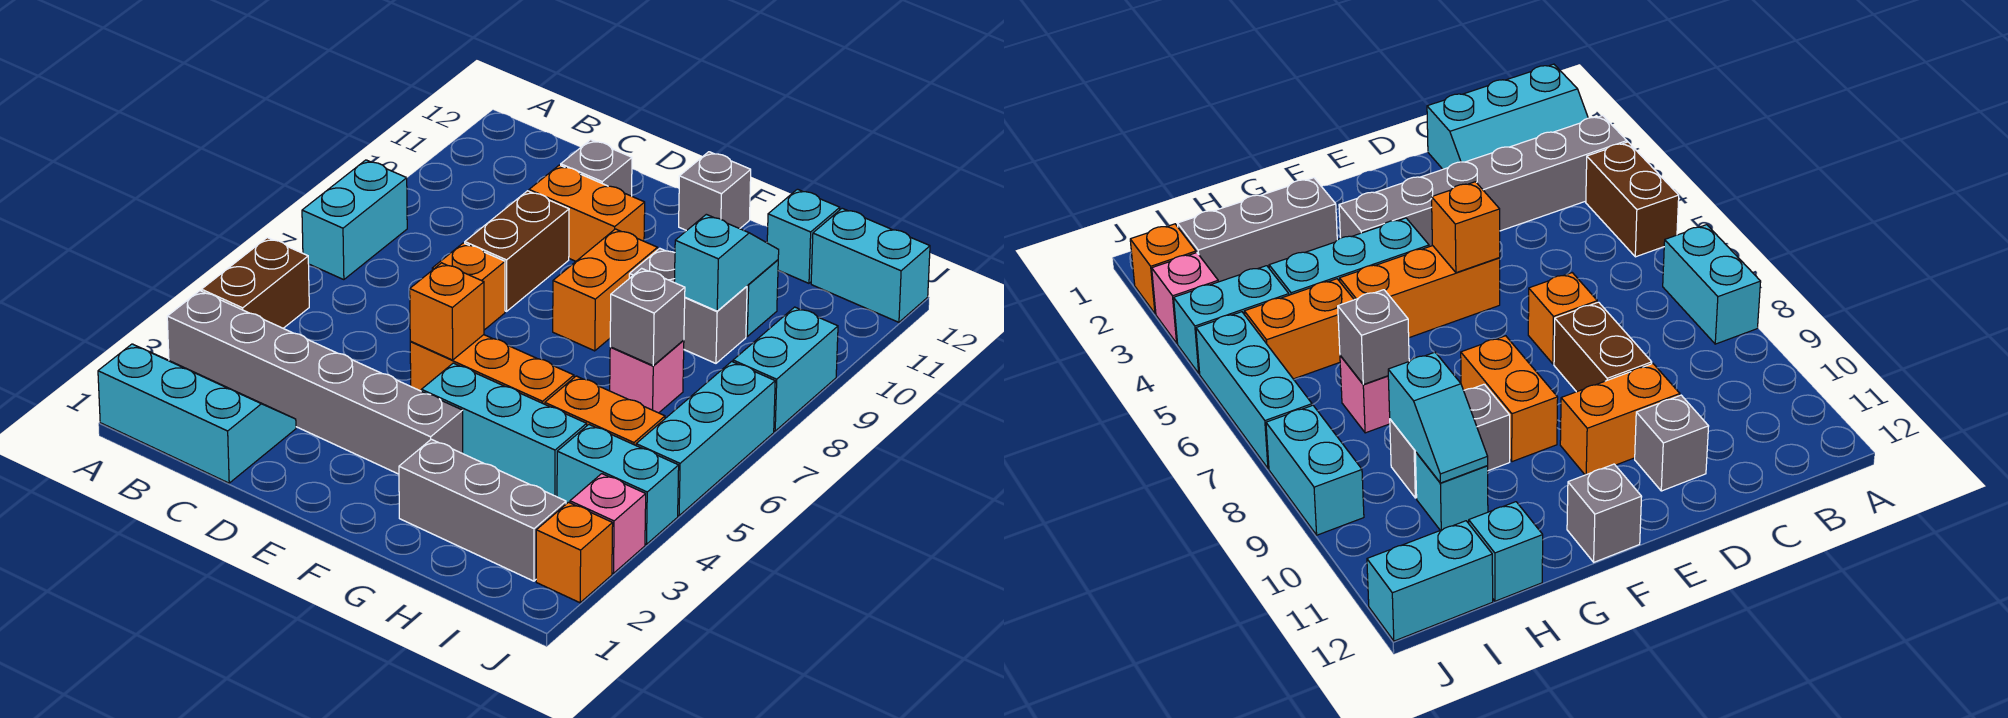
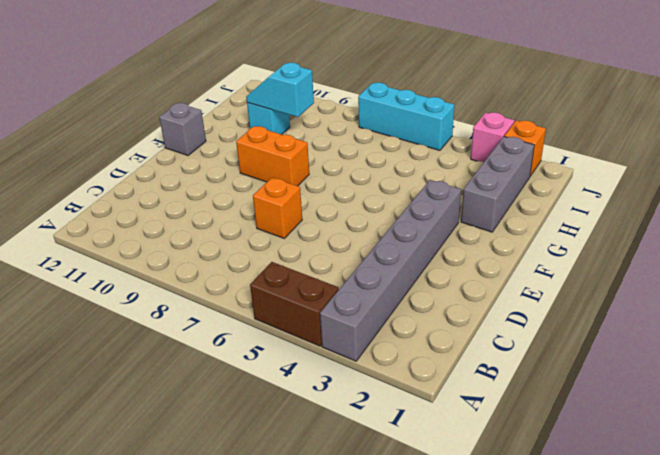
none -> cyan slope A1:C2 level 1 top 1
none -> cyan brick A7:A8 level 1
none -> brown brick D8:D9 level 1

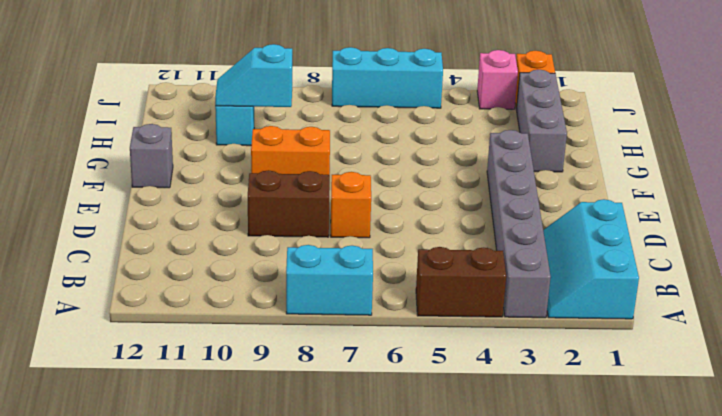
none -> orange brick D10:E10 level 1
none -> grey brick D11 level 1
none -> orange brick E5:G5 level 1

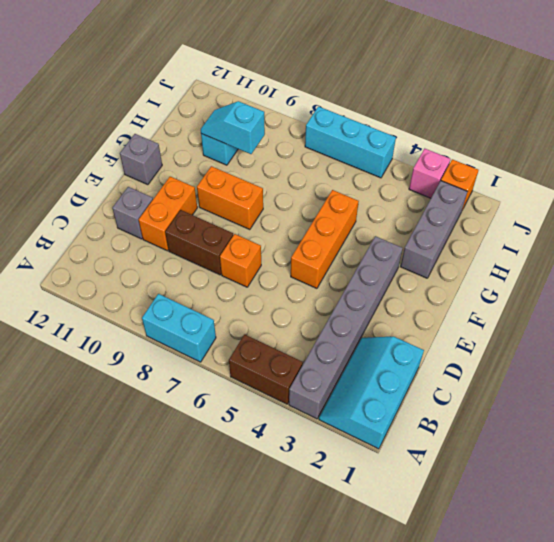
none -> cyan brick F4:H4 level 1
none -> grey brick G9:H9 level 1
none -> orange brick H5:I5 level 1

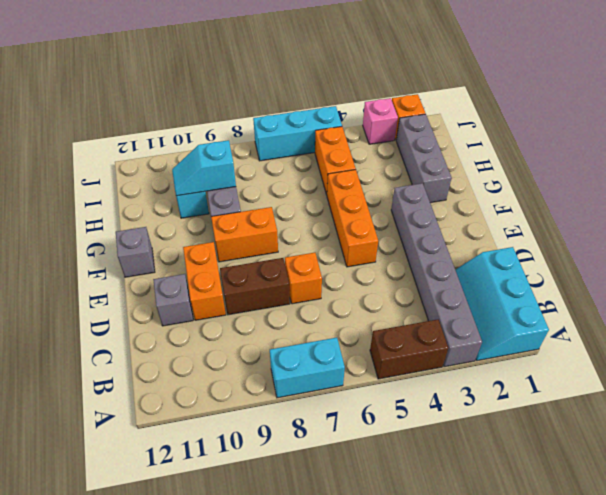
none -> cyan brick F4:H4 level 1
none -> pink brick H7 level 1
none -> cyan brick H12 level 1

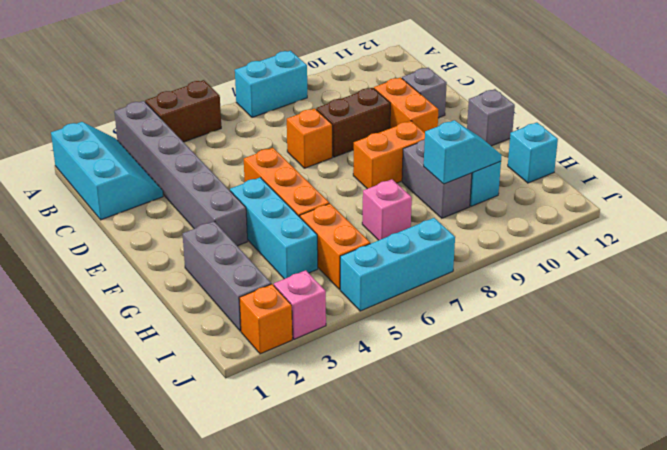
none -> cyan brick I4:J4 level 1
none -> cyan brick I12:J12 level 1
none -> cyan brick J8:J9 level 1

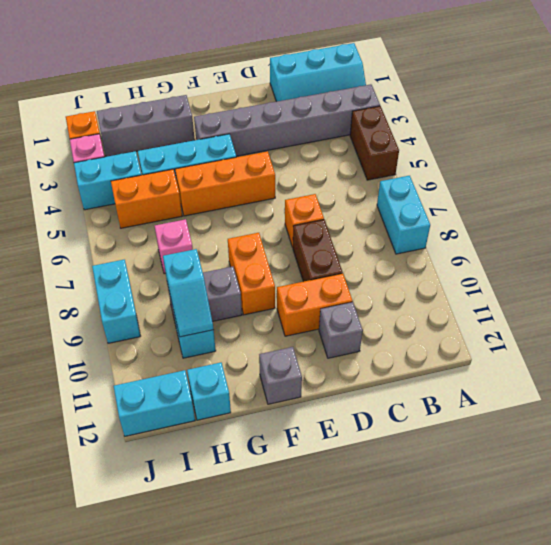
none -> cyan brick J5:J7 level 1
none -> orange brick E5 level 2
none -> grey brick H7 level 2

